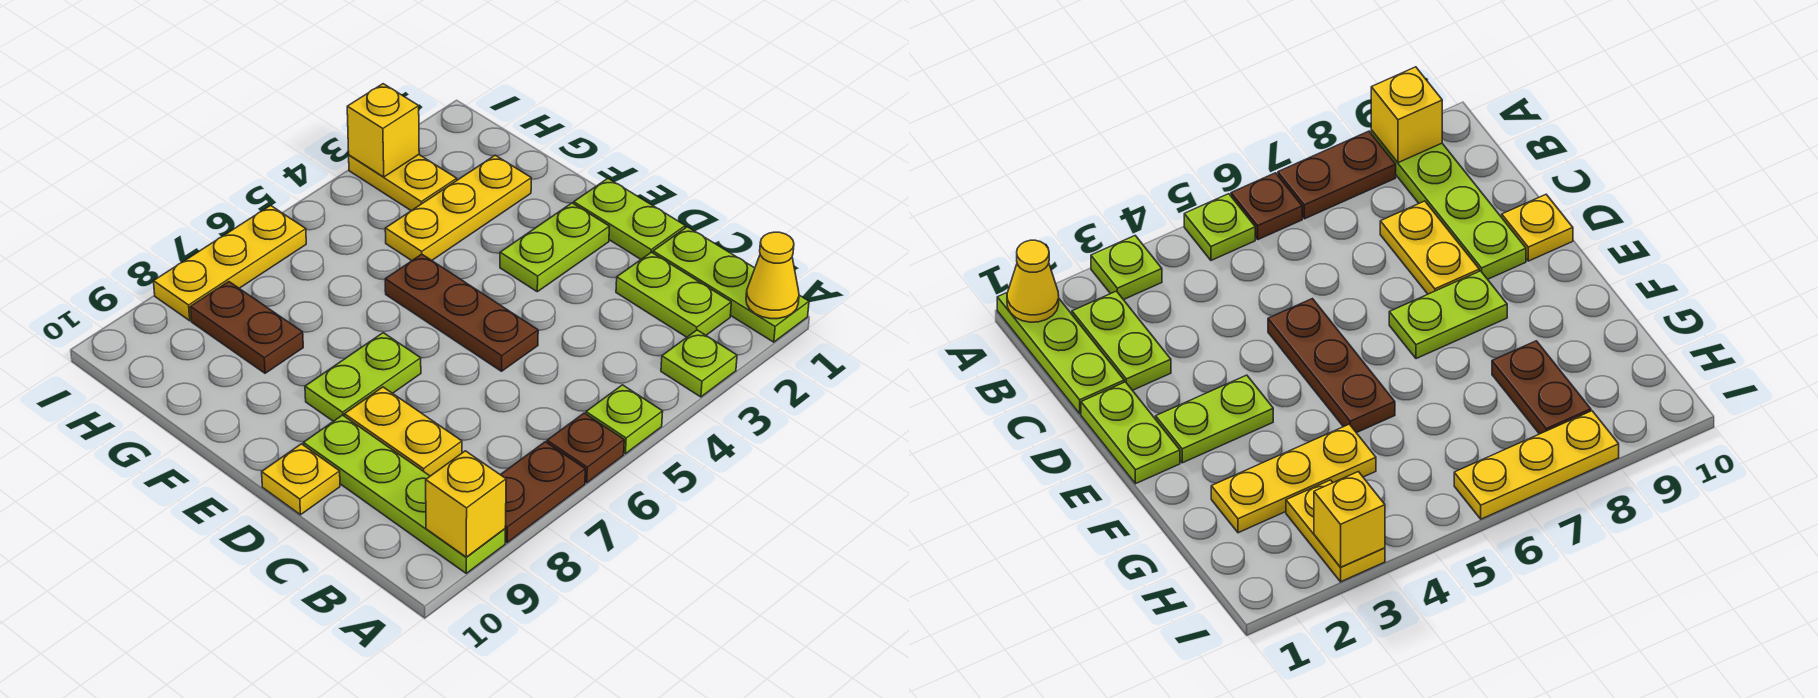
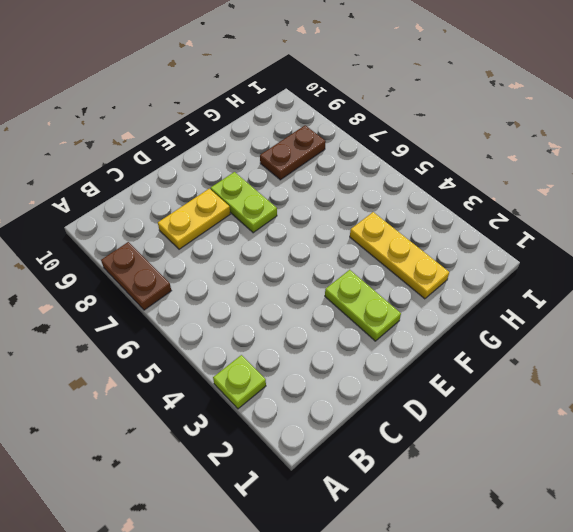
none -> lime plate A1:C1 level 1
none -> lime plate A5 level 1
none -> brown plate A6 level 1

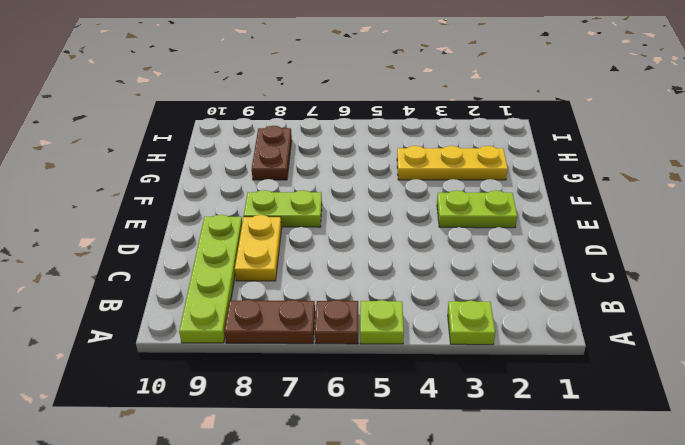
none -> lime plate A1:C1 level 1
none -> lime plate B2:C2 level 1
none -> lime plate D1:E1 level 1

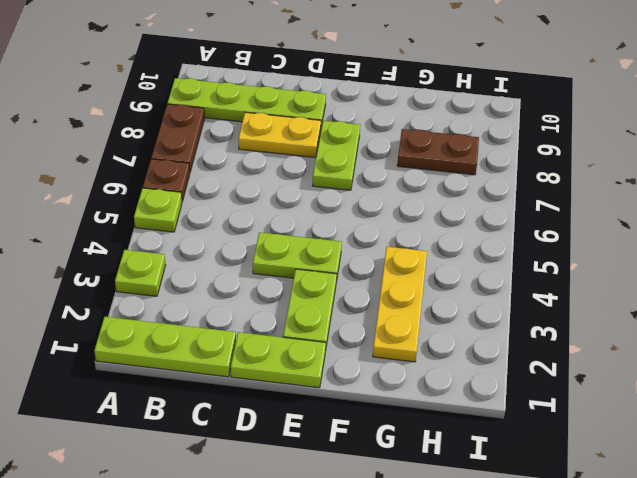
lime plate D4:E4 level 1 -> lime plate B2:C2 level 1
none -> brown plate D5:F5 level 1
none -> yellow plate D10 level 1
none -> yellow plate H3:I3 level 1

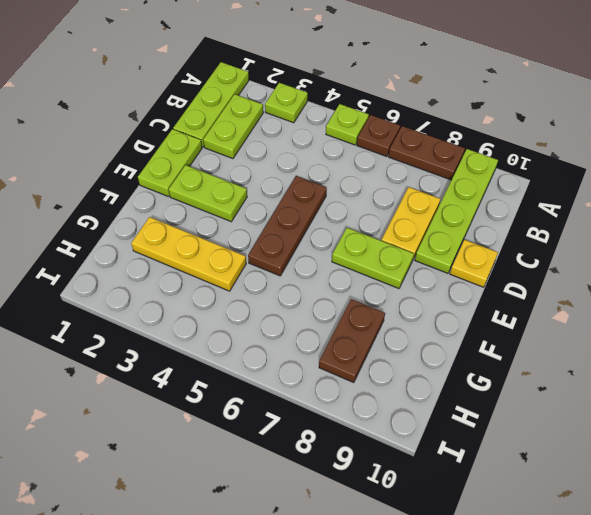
none -> yellow plate H3:I3 level 1
none -> yellow plate I6:I8 level 1
none -> yellow cone A1 level 2

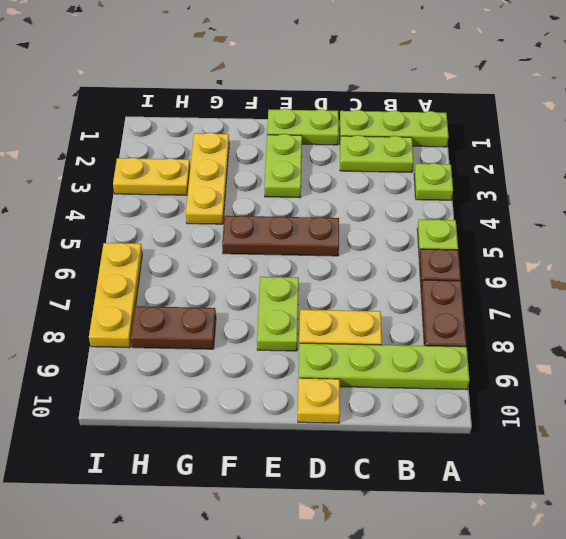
none -> yellow cone A1 level 2
none -> yellow brick A9 level 2
none -> yellow brick I3 level 2

